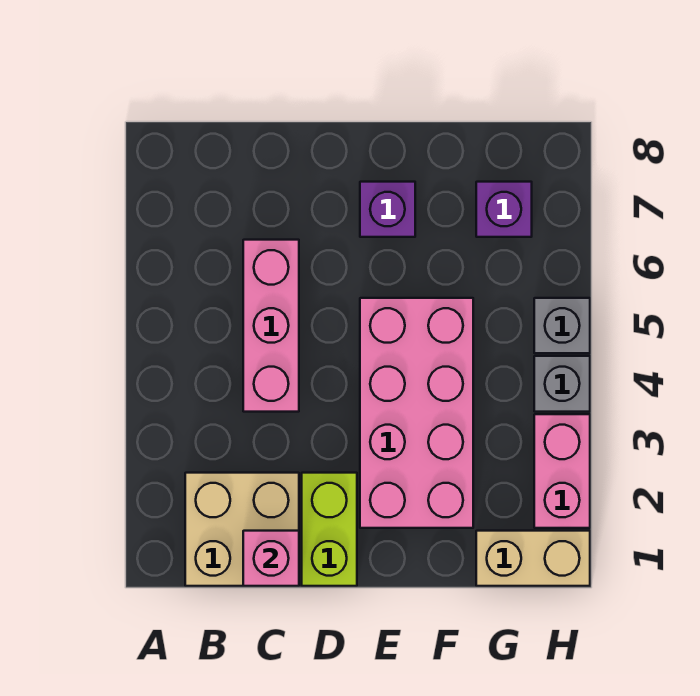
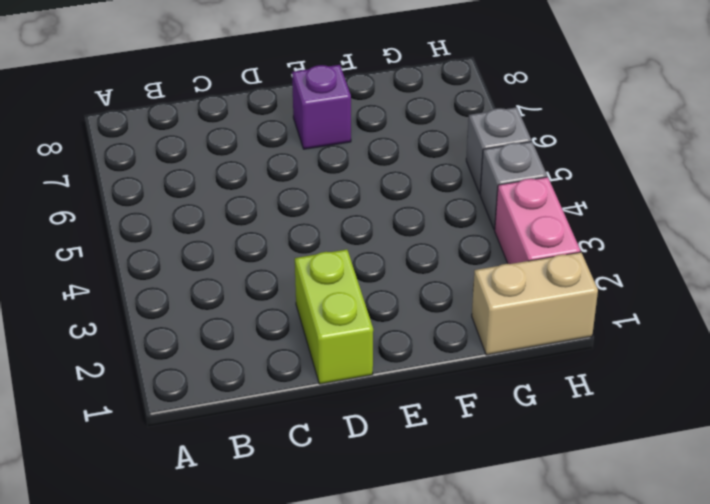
none -> tan brick B1:C2 level 1
none -> pink brick C4:C6 level 1

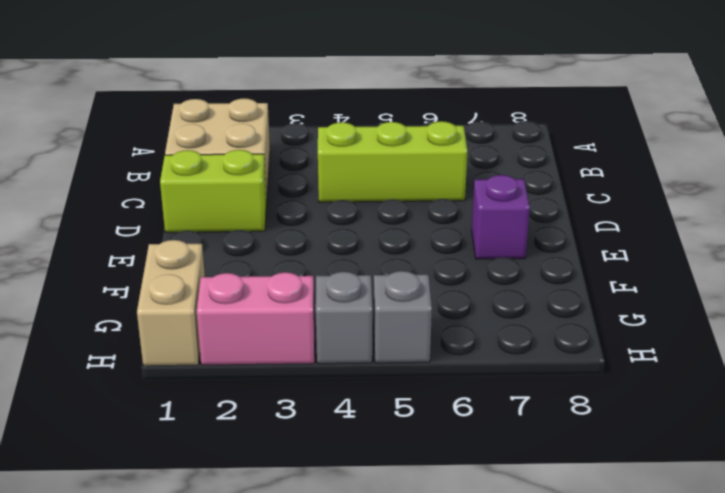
lime brick C4:C6 level 1 -> pink brick C4:C6 level 1
none -> pink brick E2:F5 level 1
none -> purple brick G7 level 1

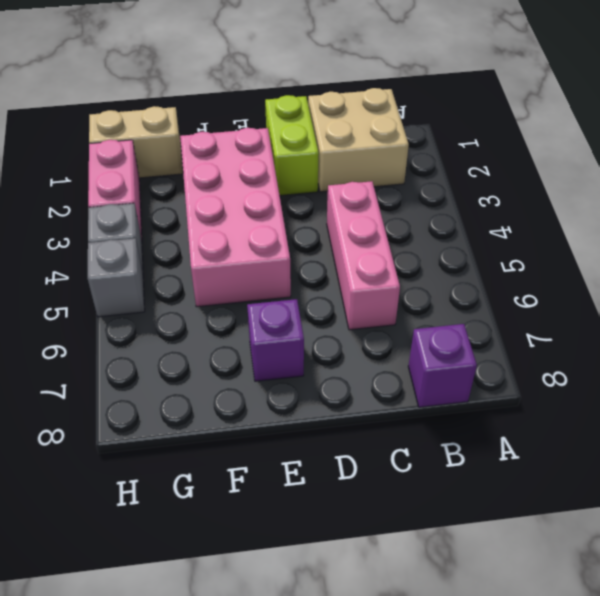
purple brick B8 level 1 -> purple brick G7 level 1
none -> pink brick C1 level 2

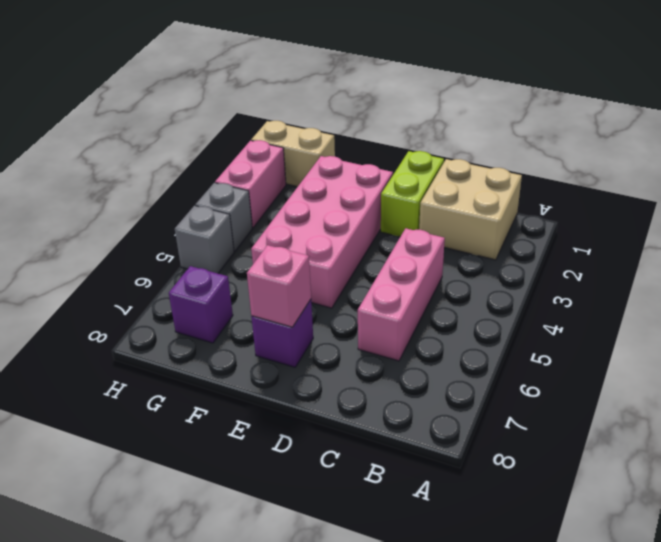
pink brick E7 level 2 -> pink brick C1 level 2

